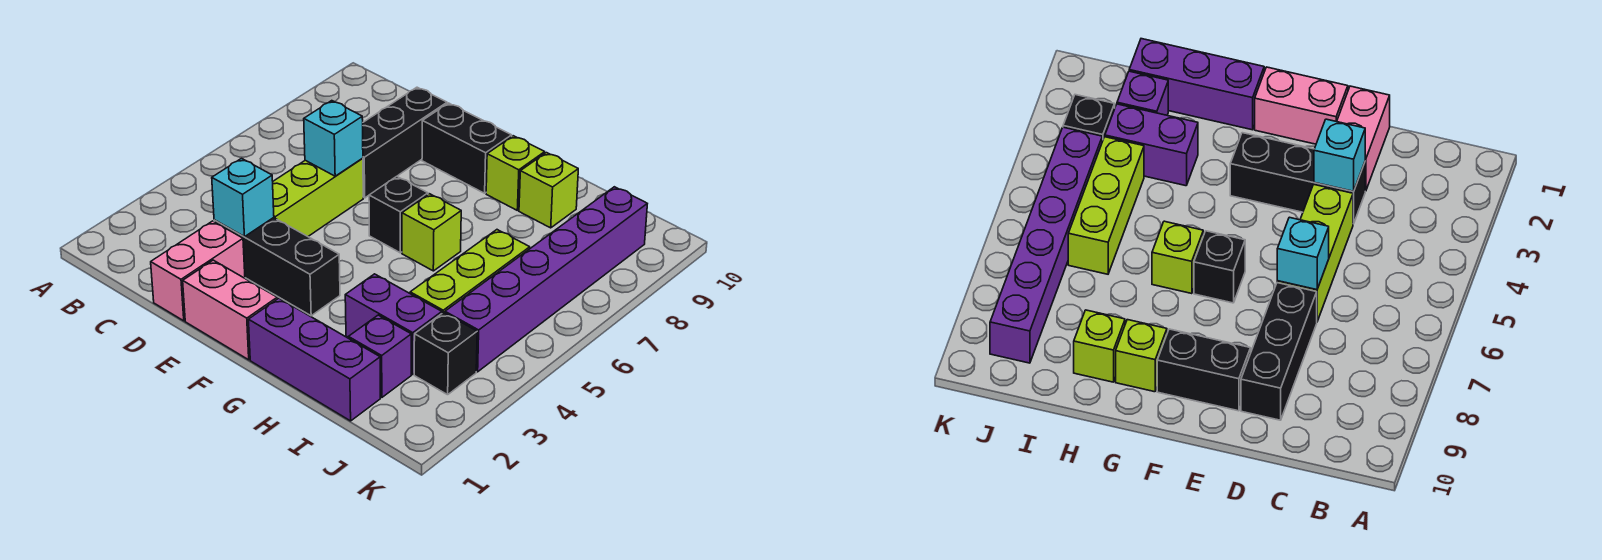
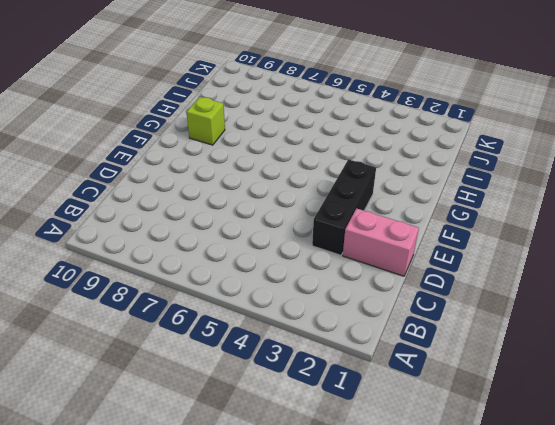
none -> lime brick D4:D6 level 1
none -> black brick D7:D9 level 1
none -> pink brick E1:F1 level 1

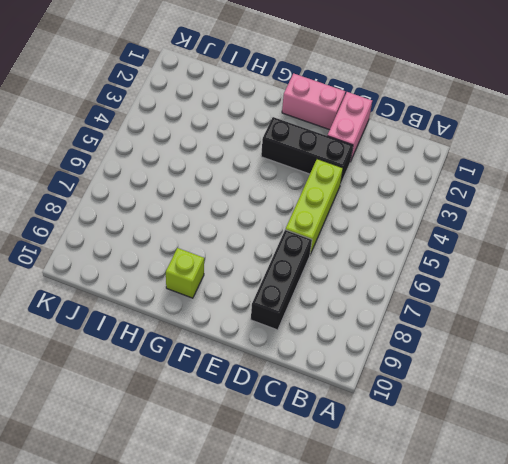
none -> black brick E9:F9 level 1
none -> black brick F6 level 1
none -> purple brick G1:I1 level 1

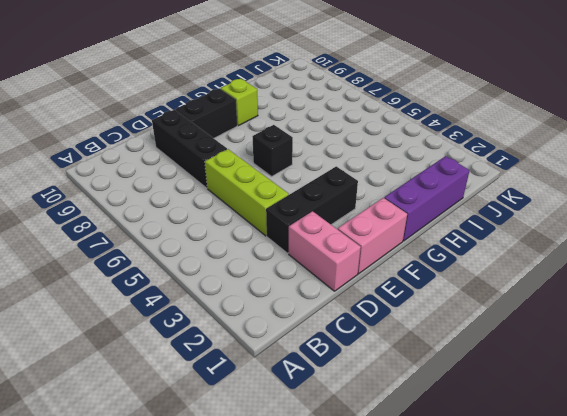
none -> lime brick G6 level 1
none -> purple brick H3:I3 level 1
none -> lime brick H9 level 1

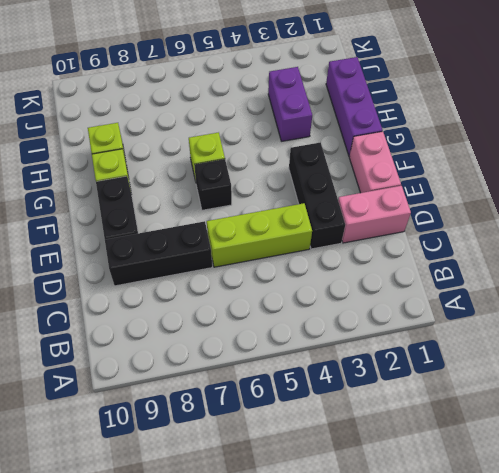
none -> purple brick I2 level 1
none -> lime brick I4:I6 level 1
none -> black brick J3 level 1

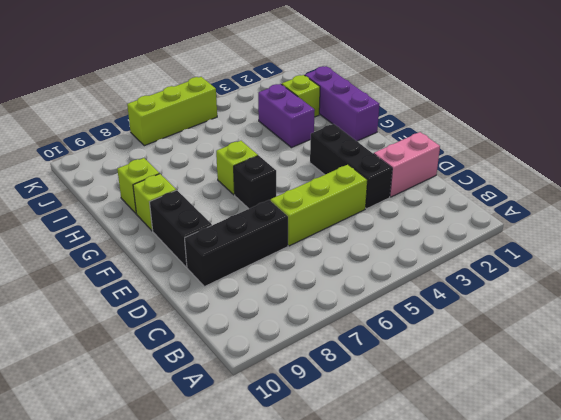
lime brick I2 level 1 -> purple brick I2 level 1
lime brick K5:K7 level 1 -> lime brick I4:I6 level 1
none -> pink brick E1:F1 level 1
none -> black brick J3 level 1
none -> purple brick J4:J9 level 1

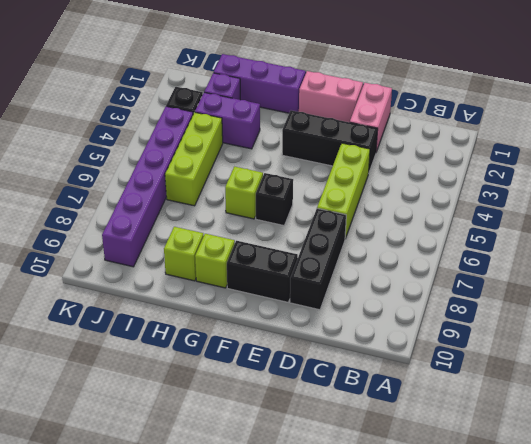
none -> cyan brick D3 level 2
none -> cyan brick D6 level 2

